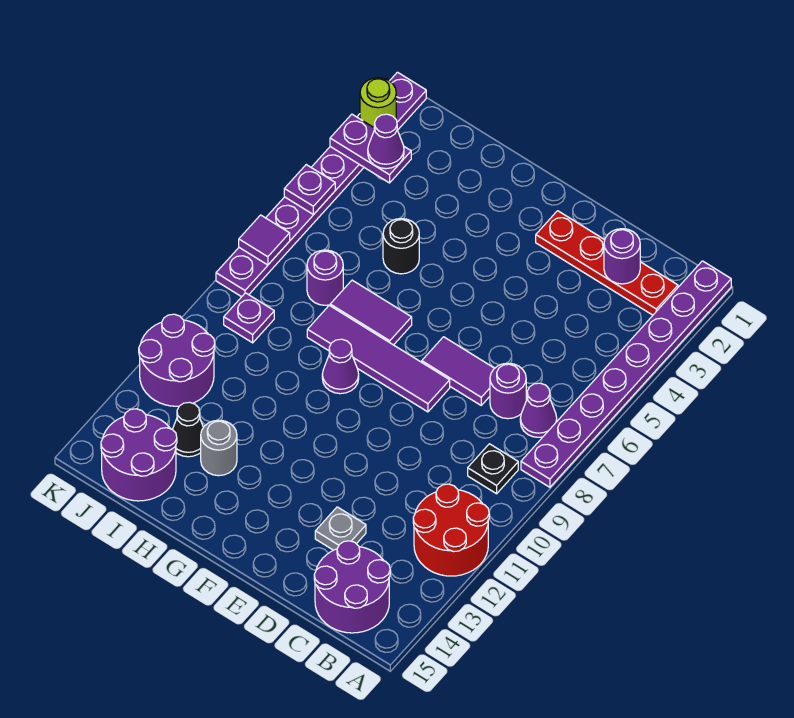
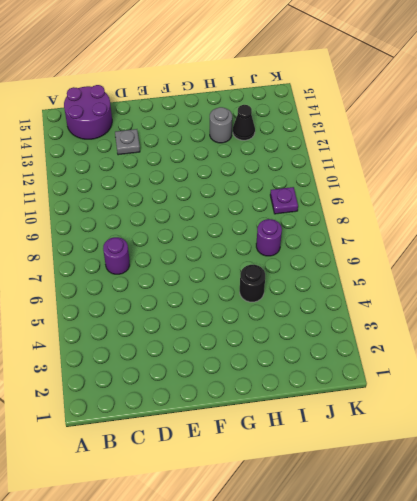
none -> purple plate A1:A8 level 1
none -> red round brick A11:B12 level 1
none -> red plate B2:E2 level 1

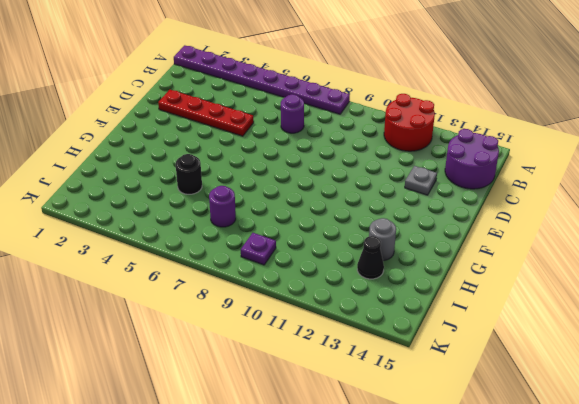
red plate D2:D5 level 1 -> red plate B2:E2 level 1
none -> purple cone B7 level 1
none -> black plate B9 level 1
none -> purple tile D7:E7 level 1

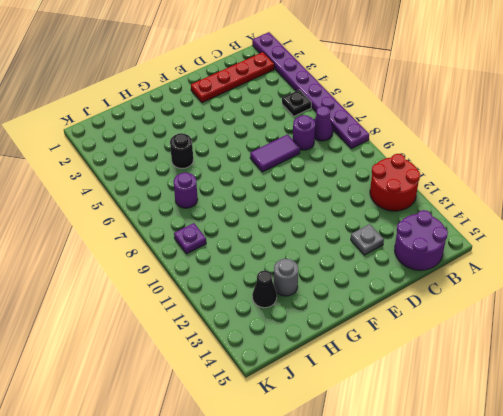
black plate B5 level 1 -> black plate B9 level 1
none -> purple tile E8:H8 level 1
none -> purple tile G7:H7 level 1
none -> purple cone G9 level 1

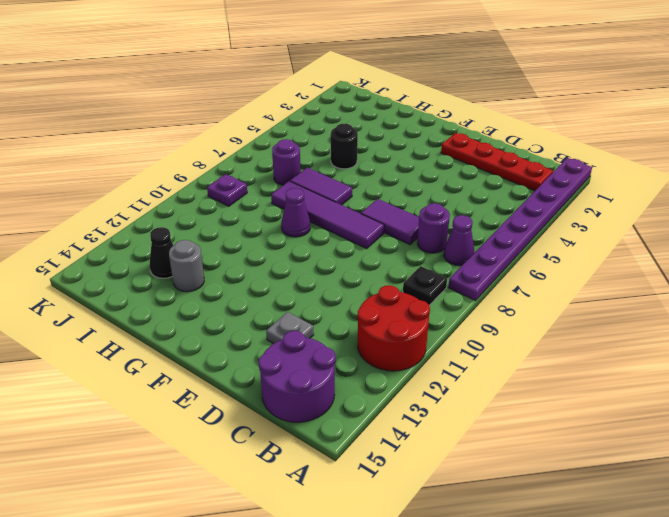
none -> purple round brick I14:J15 level 1
none -> purple round brick J11:K12 level 1
none -> purple plate K1:K8 level 1

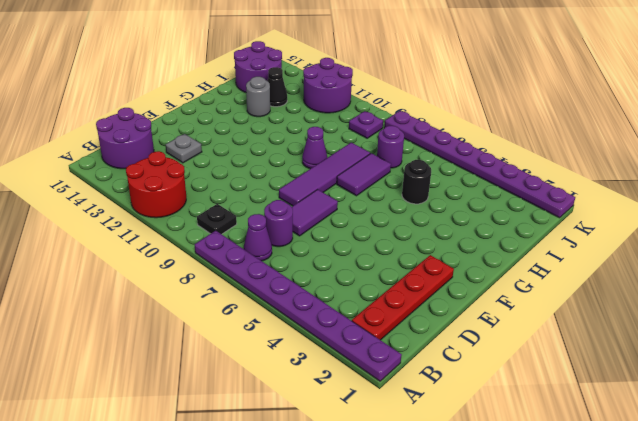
none -> purple round brick C2 level 2
none -> purple plate J3:K3 level 2
none -> lime round brick K2 level 2

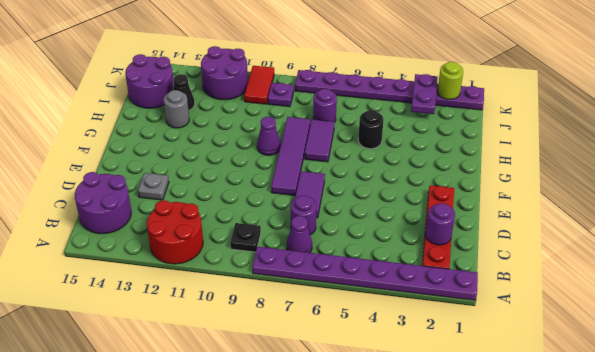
red tile J10:K10 level 1 -> none
none -> purple plate K5 level 2
none -> purple tile K7 level 2
none -> purple cone J3 level 3

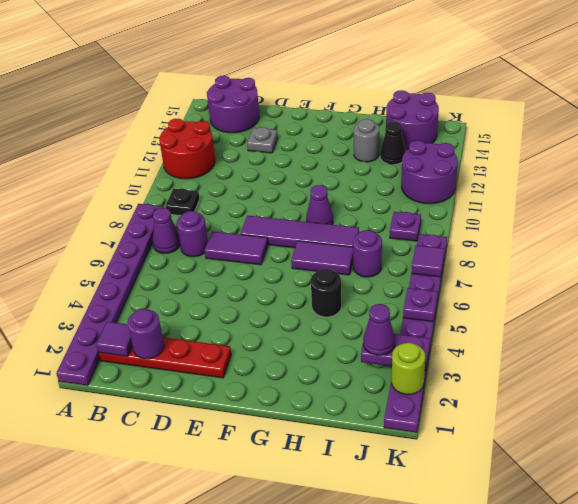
purple tile B2 level 2 -> none

